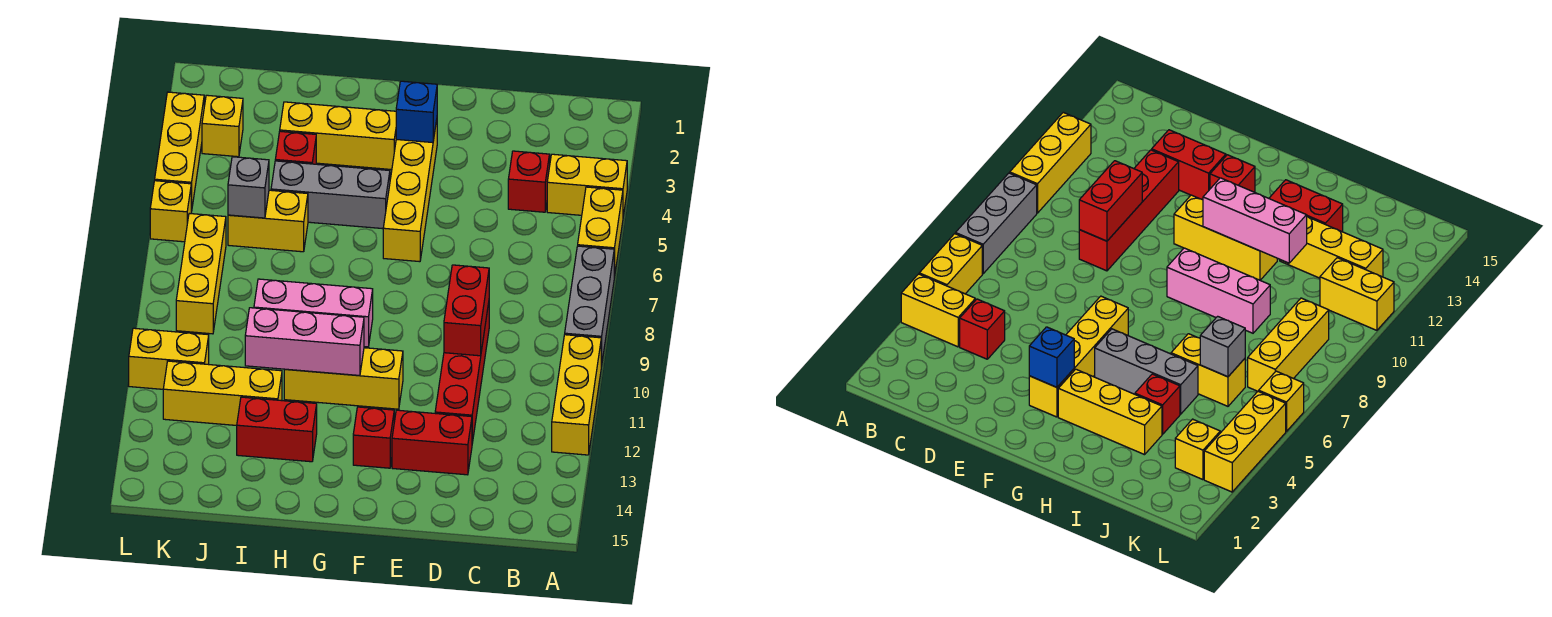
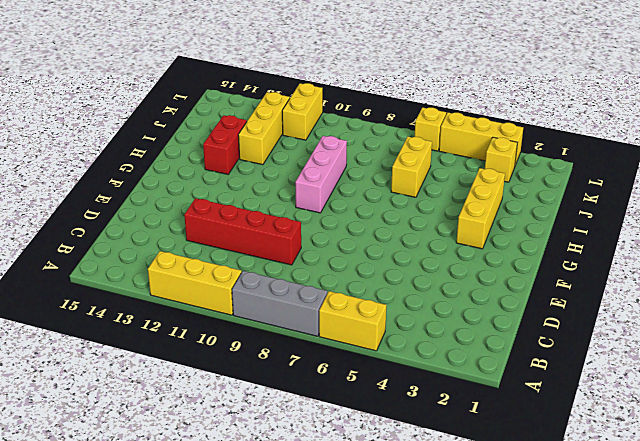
none -> yellow brick A4:B4 level 1
none -> red brick C4 level 1
none -> red brick D13:E13 level 1

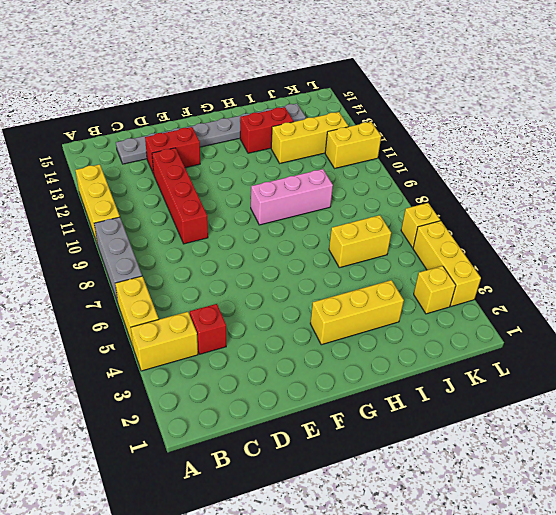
grey plate C14:J14 level 1 -> none
none -> yellow brick F3:F6 level 1
none -> yellow brick F11:H11 level 1
none -> red brick F13 level 1

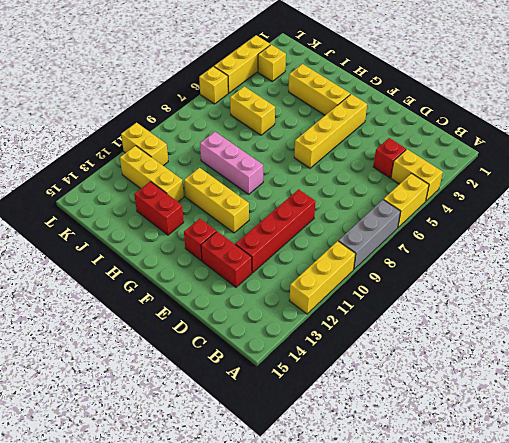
none -> grey brick G5:I5 level 1
none -> red brick I4 level 1
none -> yellow brick K7:K9 level 1

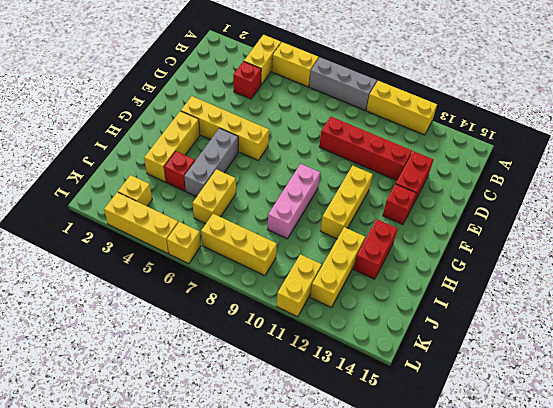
none -> red brick D9:D10 level 2
none -> blue brick F3 level 2
none -> pink brick G11:I11 level 2

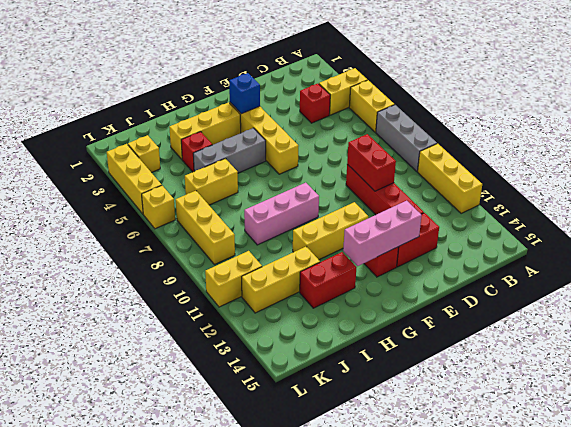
pink brick E13:G13 level 2 -> pink brick G11:I11 level 2
none -> grey brick J6 level 2

